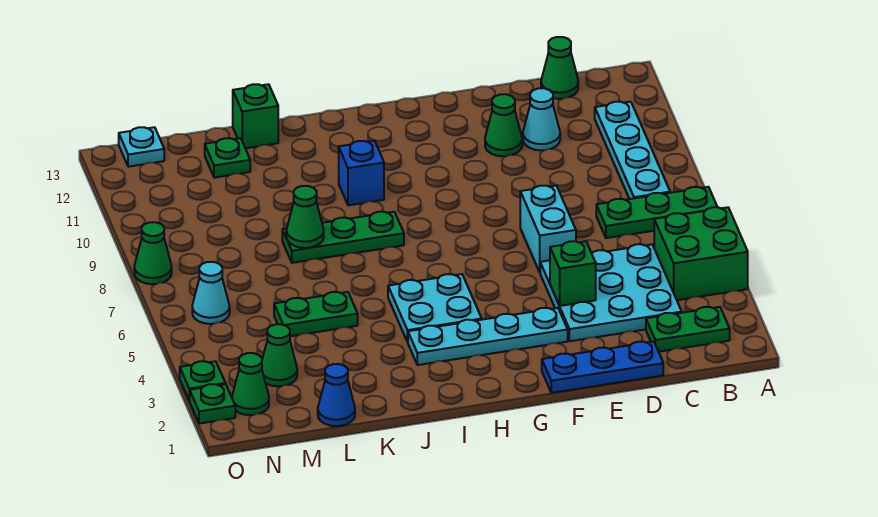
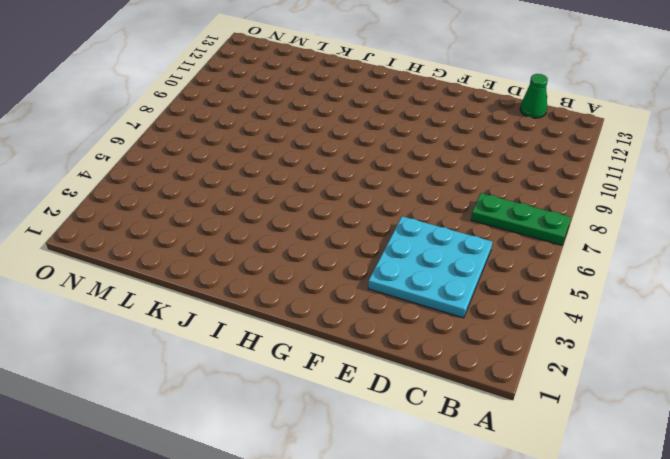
none -> green brick A4:B5 level 1
none -> green plate B2:C2 level 1
none -> cyan plate B8:B11 level 1

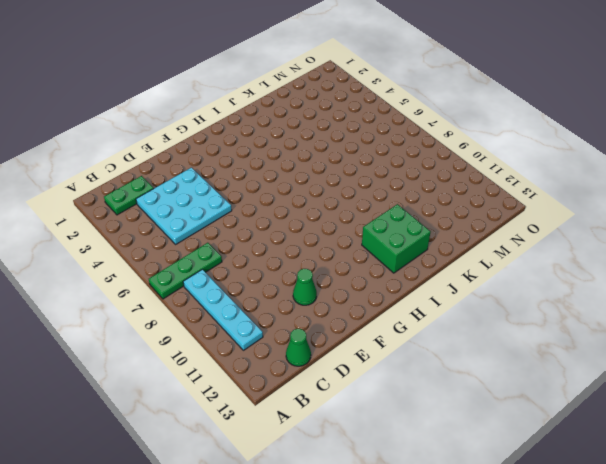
green brick I11:J12 level 1 -> green brick A4:B5 level 1
none -> blue plate D1:F1 level 1
none -> cyan cone D11 level 1
none -> cyan brick E6:E7 level 1

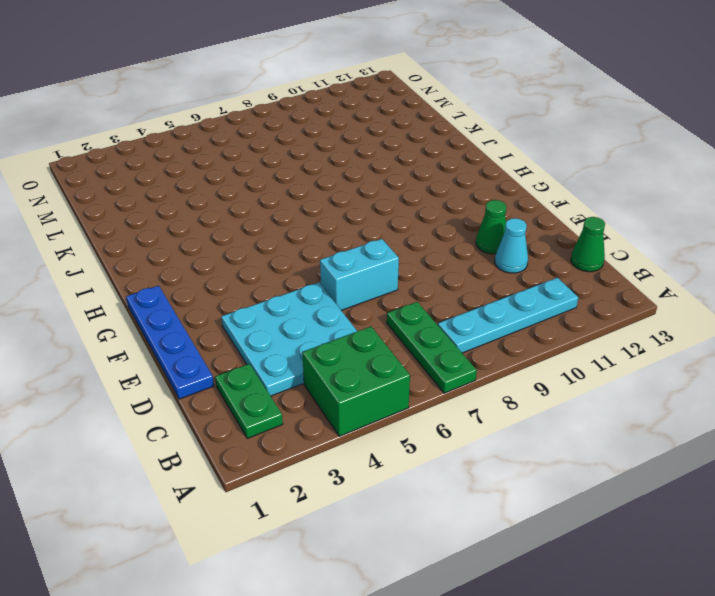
blue plate D1:G1 level 1 -> blue plate D1:F1 level 1
none -> cyan plate F3:I3 level 1
none -> cyan plate H4:I5 level 1
none -> green plate I8:K8 level 1

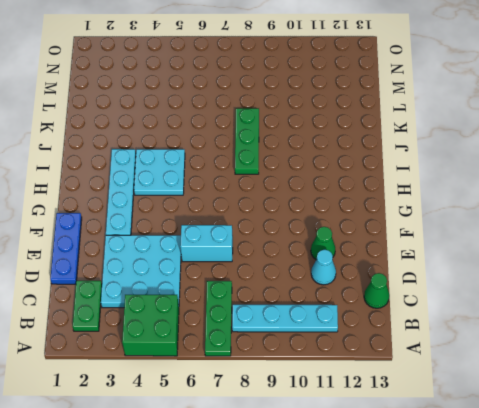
none -> blue brick I10 level 1
none -> green plate K5:L5 level 1
none -> green brick K13 level 1

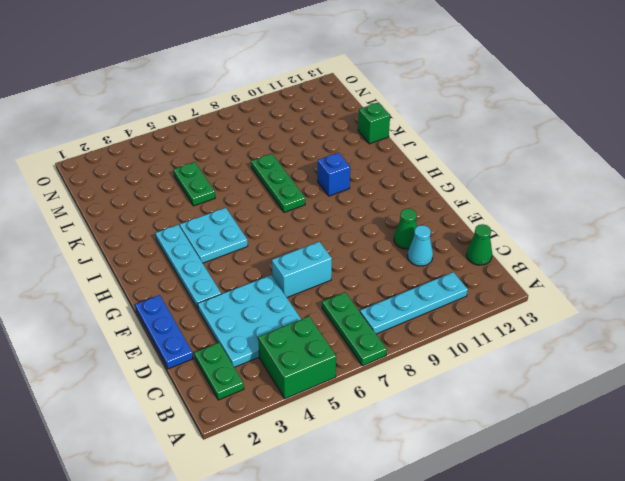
none -> blue cone L1 level 1
none -> green plate L12 level 1
none -> green cone M3 level 1

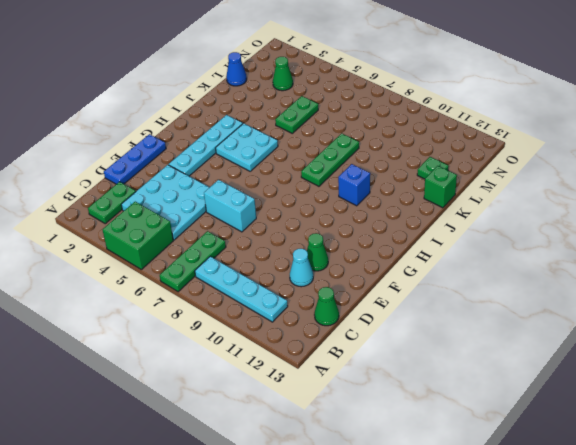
none -> green cone N2 level 1
none -> cyan cone N6 level 1
none -> cyan plate N13 level 1

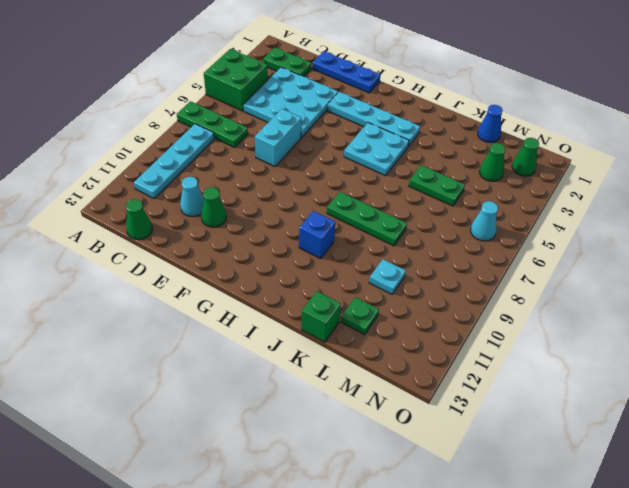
cyan plate L10 level 1 -> cyan plate N13 level 1
none -> green plate O2 level 1
none -> green plate O3 level 1
none -> green cone O8 level 1

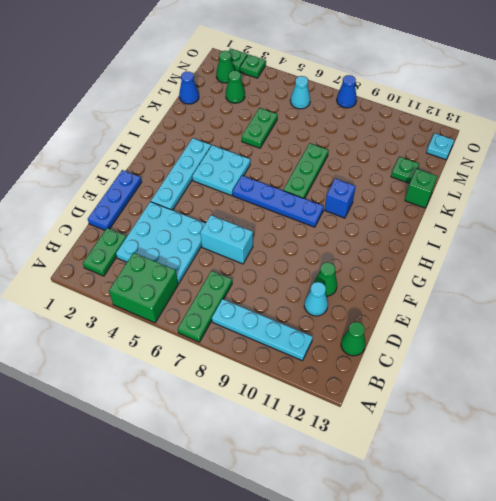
blue plate H6:H9 level 1 -> none
blue cone O8 level 1 -> green cone O8 level 1
none -> green brick E4 level 2
none -> green cone K8 level 2

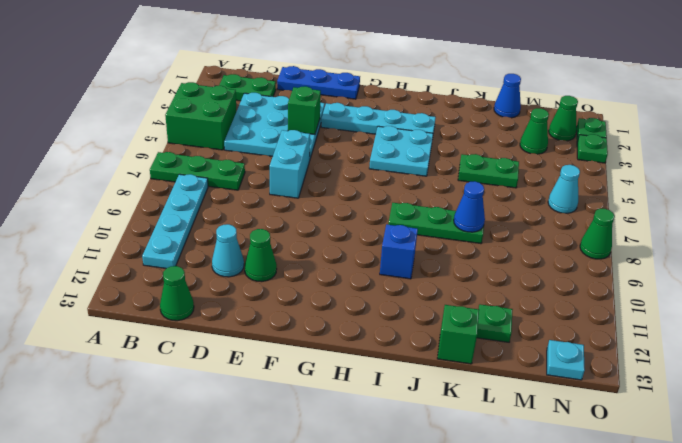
blue cone K8 level 2 -> green cone K8 level 2

